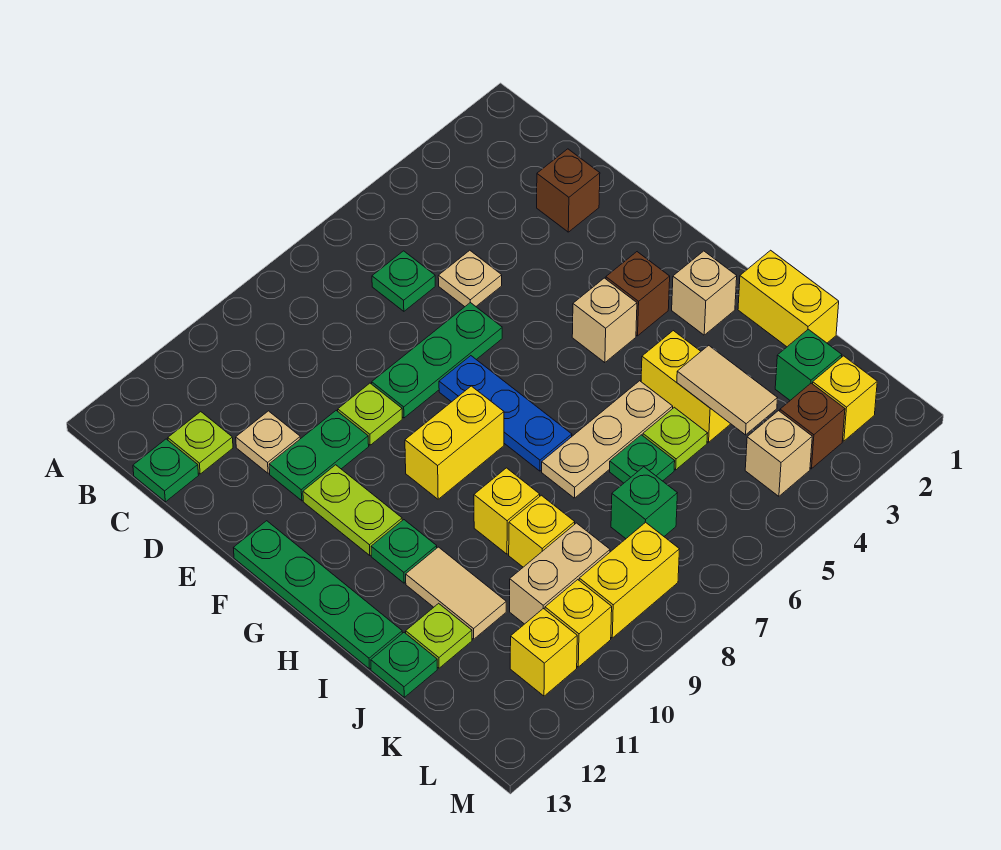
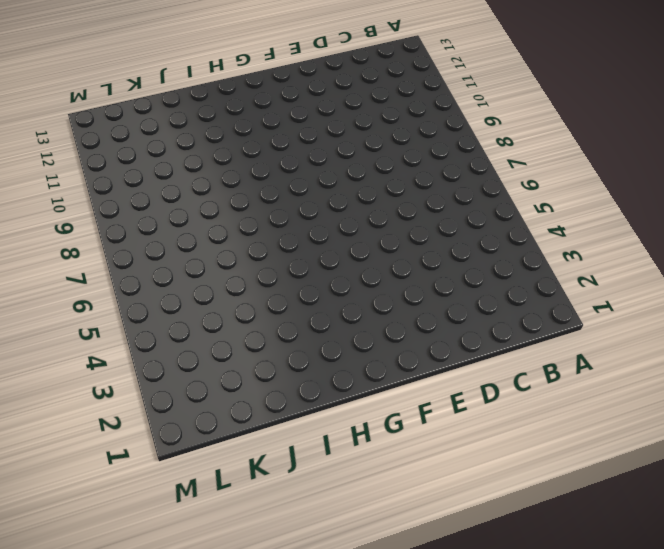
none -> green plate C6 level 1
none -> lime plate C12 level 1
none -> green plate C13 level 1
none -> brown brick D2 level 1

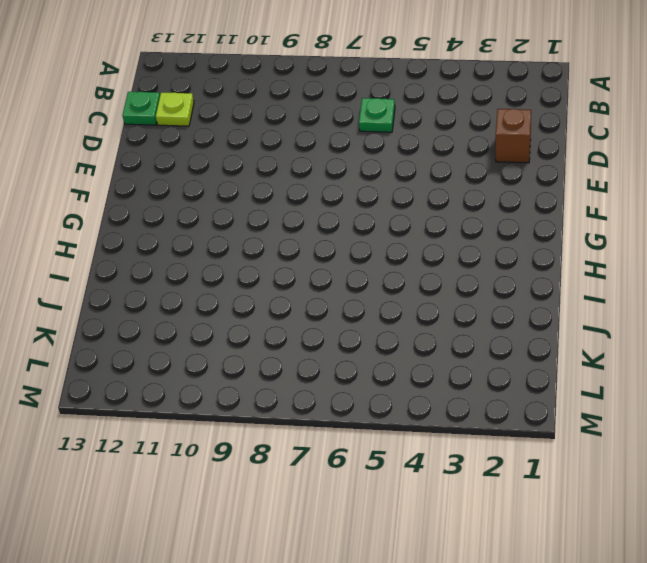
none -> tan plate D5 level 1
none -> tan plate D11 level 1
none -> green plate E6:E8 level 1
none -> lime plate E9 level 1

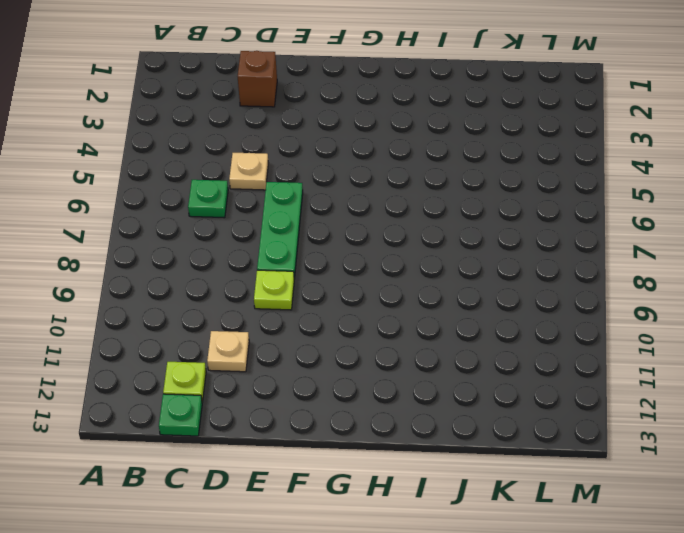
none -> green plate E10:E11 level 1
none -> blue plate F7:H7 level 1
none -> lime plate F11:G11 level 1
none -> green plate F13:I13 level 1

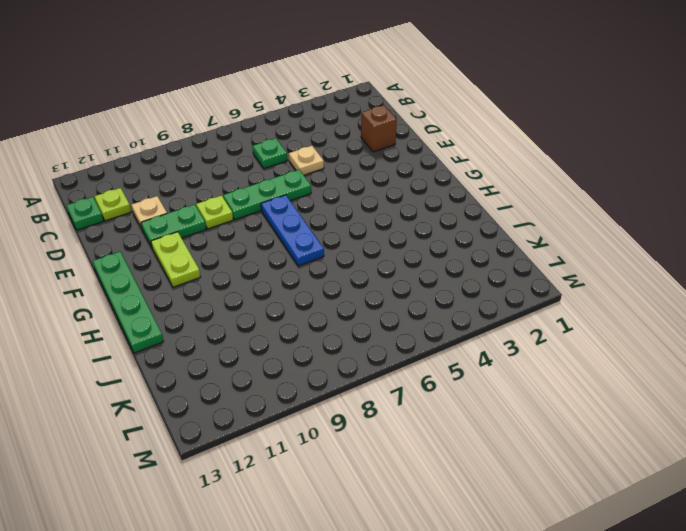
none -> brown brick G3 level 1
none -> tan brick G4 level 1
none -> yellow brick G8:G9 level 1
none -> tan brick H2 level 1

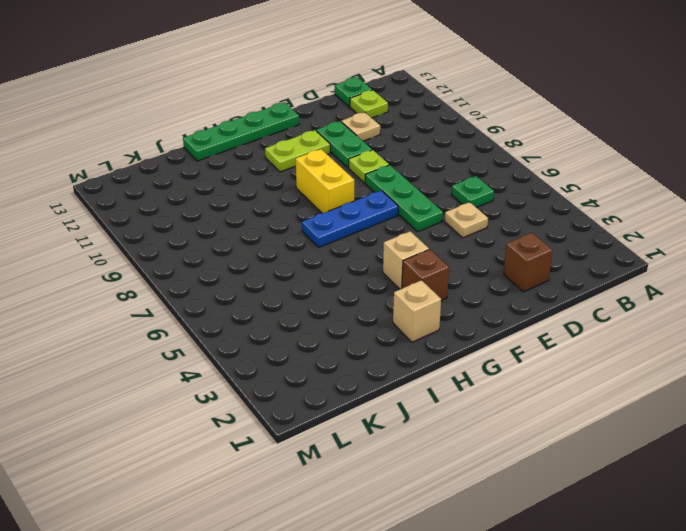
none -> green plate H11 level 1
none -> yellow brick I1:J1 level 1
none -> yellow brick I4:J4 level 1
none -> tan plate I5:I7 level 1

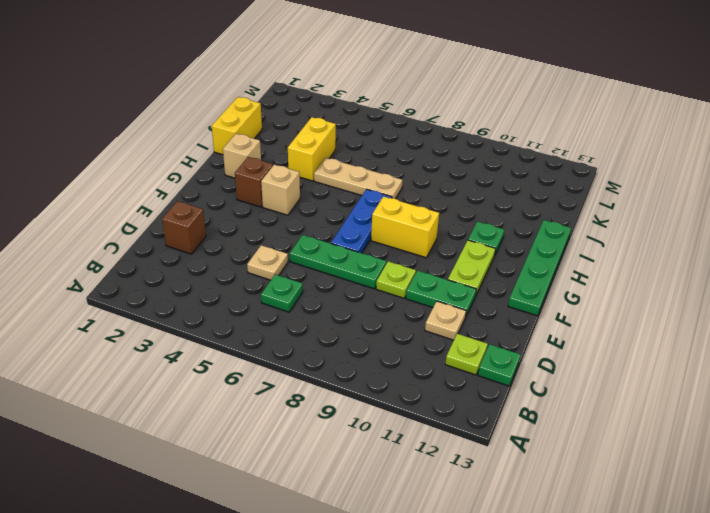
none -> yellow brick I9 level 1
none -> tan tile I11:J11 level 1
none -> lime plate J5 level 1
none -> green plate J6 level 1

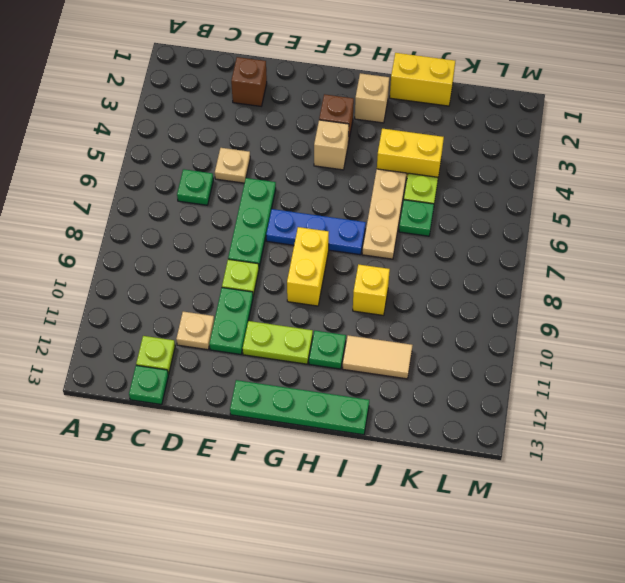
none -> yellow brick J9 level 1
none -> lime plate J12 level 1
none -> green plate J13 level 1
none -> green brick K2 level 1

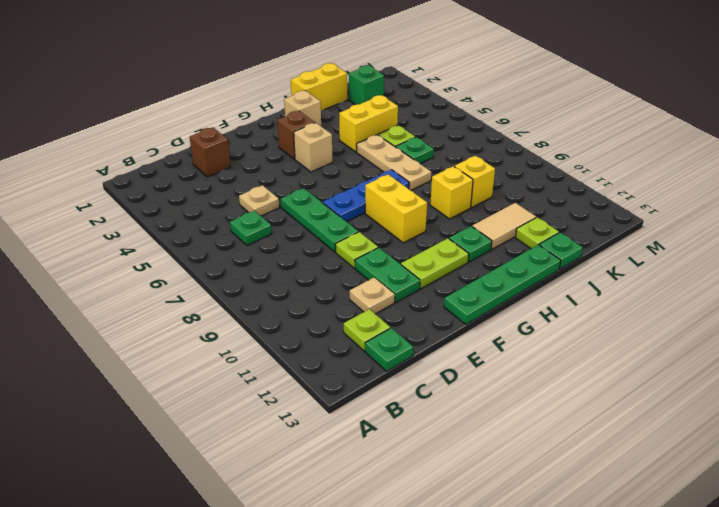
none -> green brick K7 level 1
none -> tan brick K9:K10 level 1
none -> yellow brick L2 level 1
none -> brown brick L3 level 1

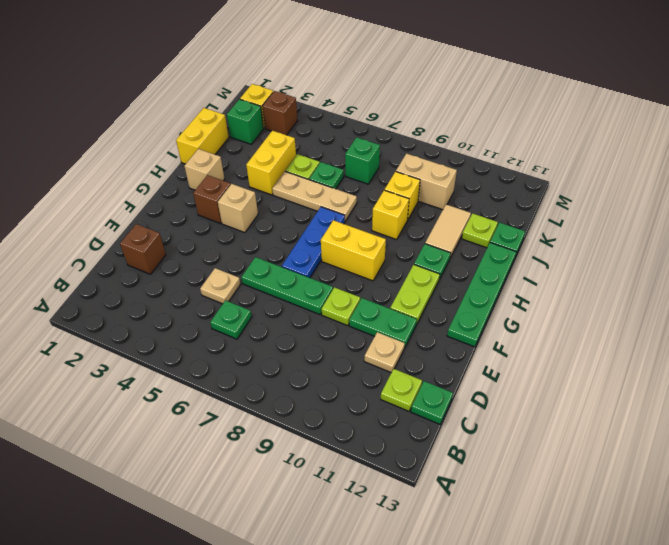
none -> tan brick L4 level 1
none -> yellow brick L8:L9 level 1
none -> yellow brick L10 level 1
none -> yellow brick L11 level 1

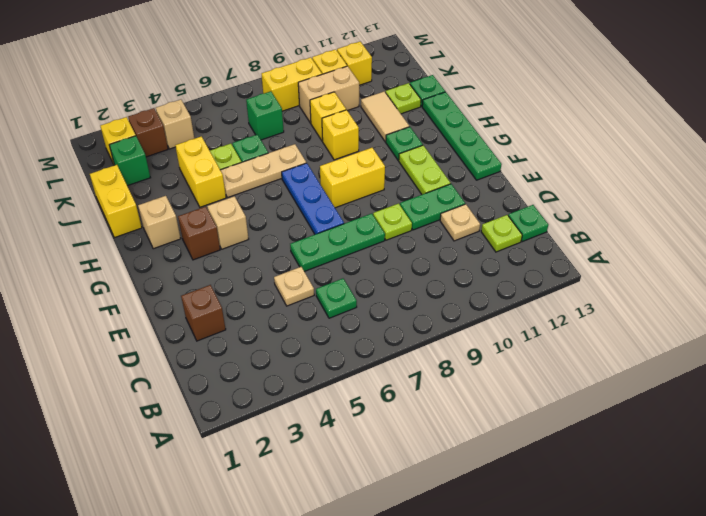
none -> tan tile J4:K4 level 2

